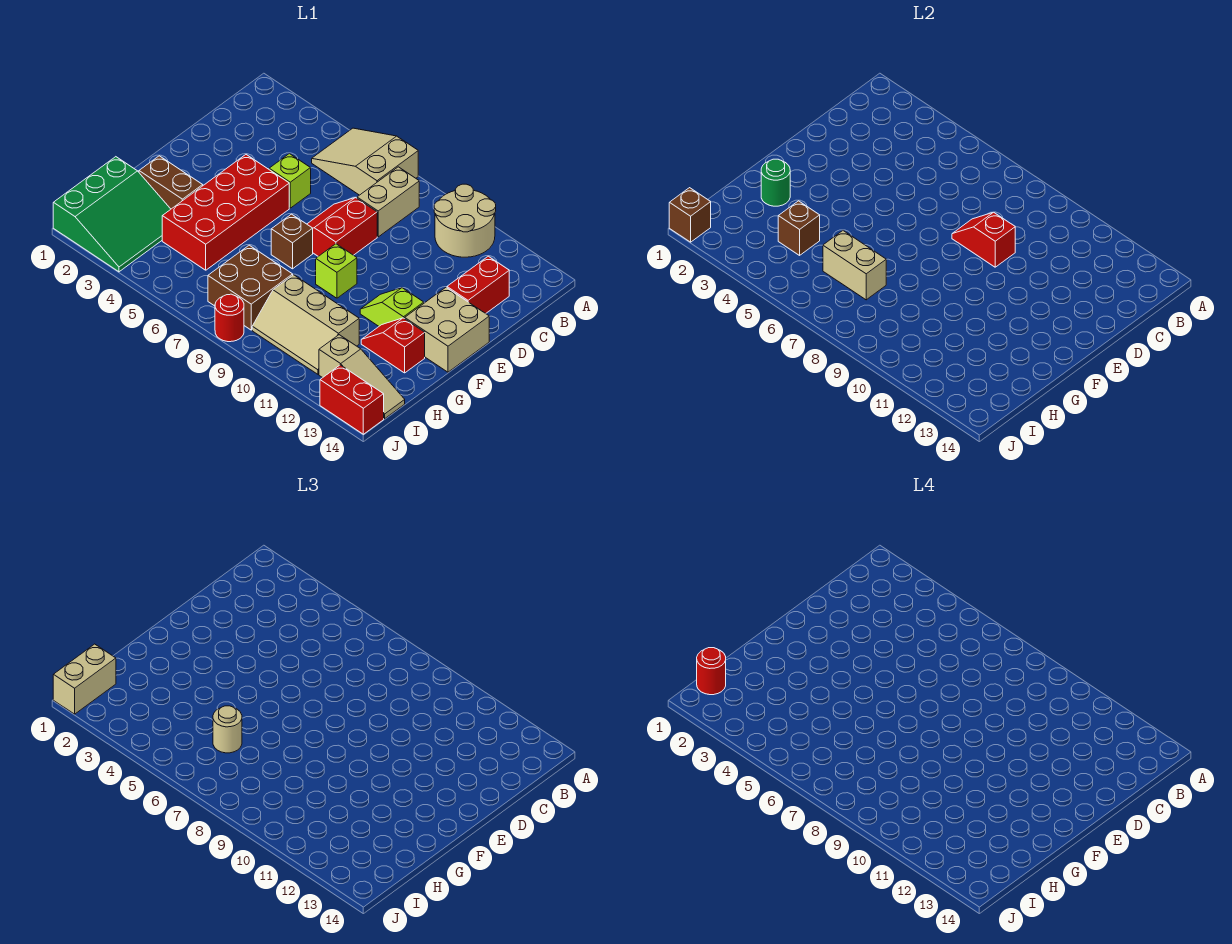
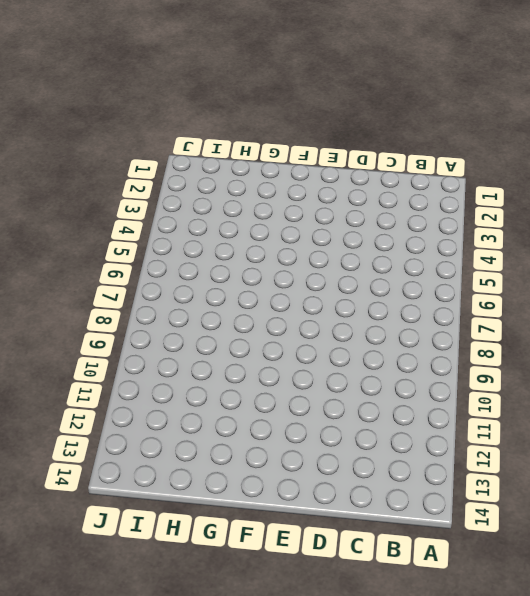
none -> tan slope A5:B7 level 1 top 7
none -> tan round brick A10:B11 level 1
none -> tan brick B8:C8 level 1

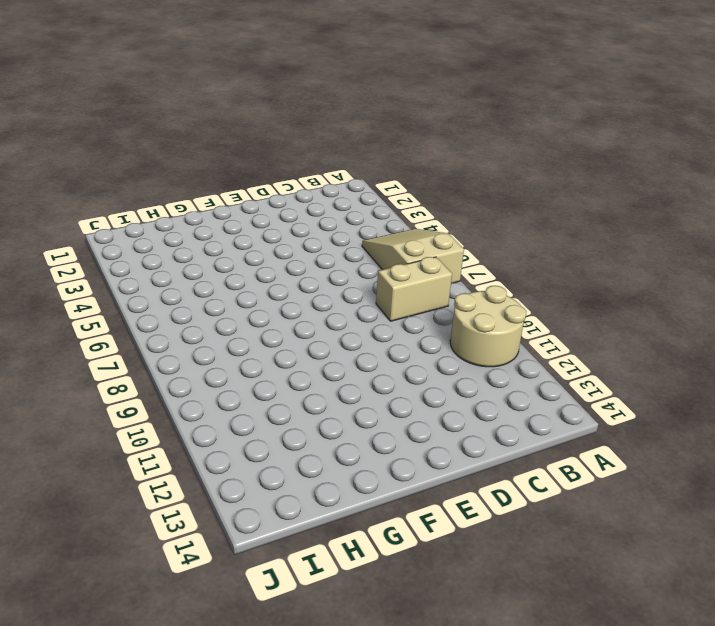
none -> red brick C13:D13 level 1
none -> lime brick D5 level 1
none -> red slope D7:E8 level 1 top 8

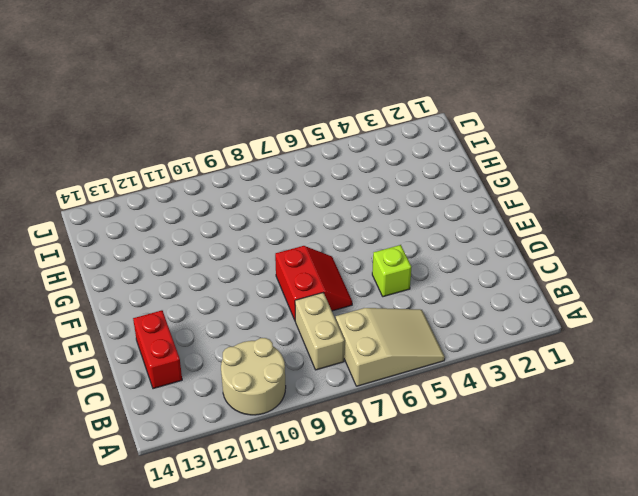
none -> red brick E4:H5 level 1
none -> tan brick E13:F14 level 1
none -> brown brick F7 level 1

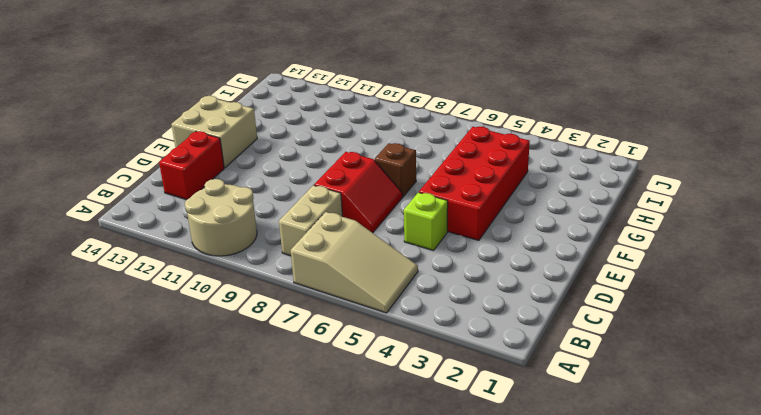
none -> lime brick F9 level 1
none -> lime slope F11:F12 level 1 top 12
none -> brown brick G2:G3 level 1

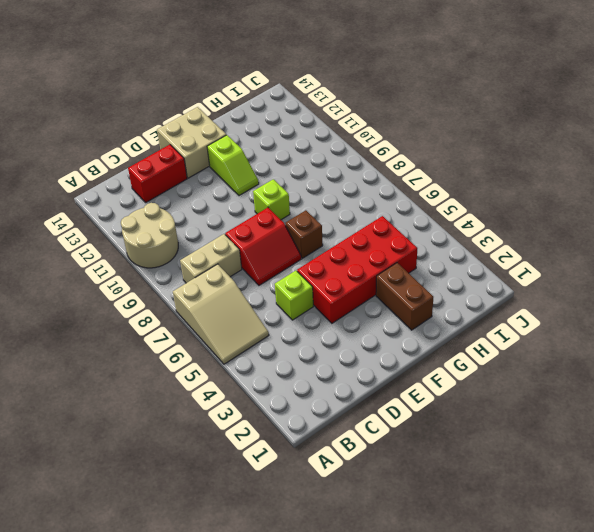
none -> red slope G12:G13 level 1 top 13
none -> green slope H1:J3 level 1 top 1
none -> brown brick H7:I8 level 1

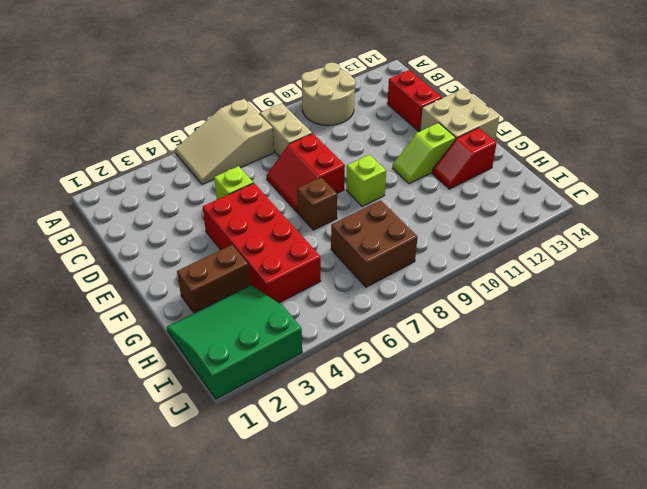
green slope H1:J3 level 1 top J -> green slope H1:J3 level 1 top 1
none -> tan slope H9:I11 level 1 top H
none -> tan slope I12:I14 level 1 top 12
none -> red round brick J8 level 1

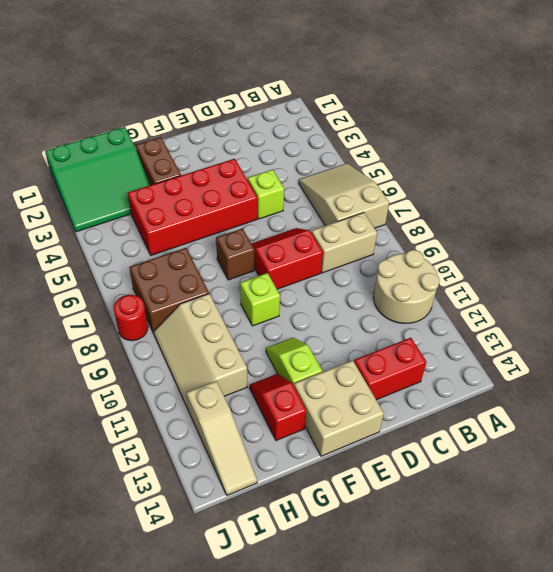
none -> red brick J13:J14 level 1
none -> red slope D8:D9 level 2 top 9
none -> green round brick G2 level 2

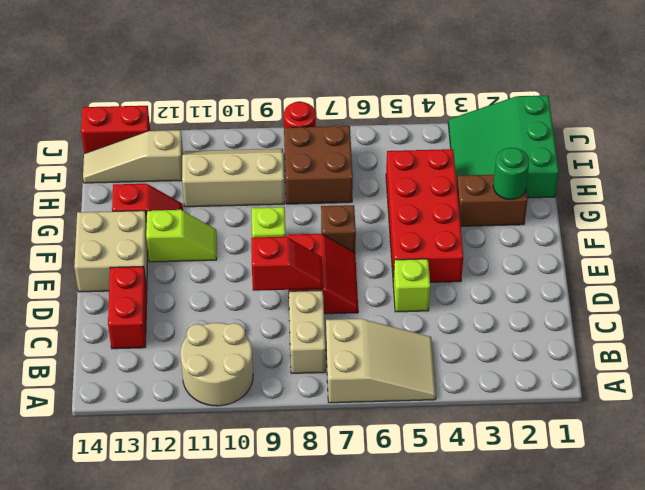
none -> brown brick H4 level 2
none -> tan brick H6:H7 level 2
none -> brown brick J1 level 2

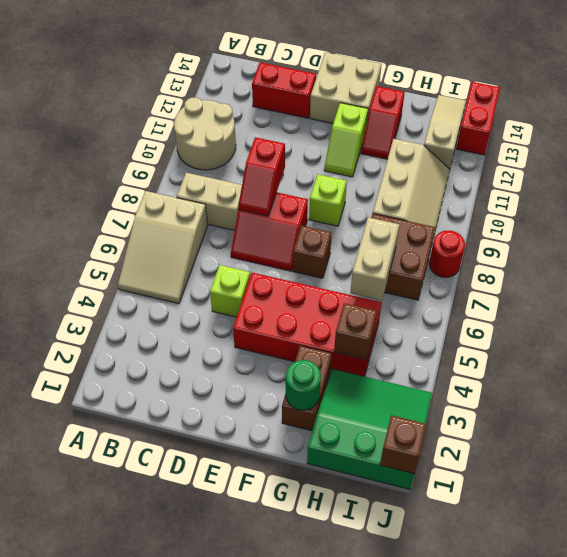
none -> tan round brick H6 level 3
none -> tan brick I1:J1 level 3
none -> red round brick I1 level 4

